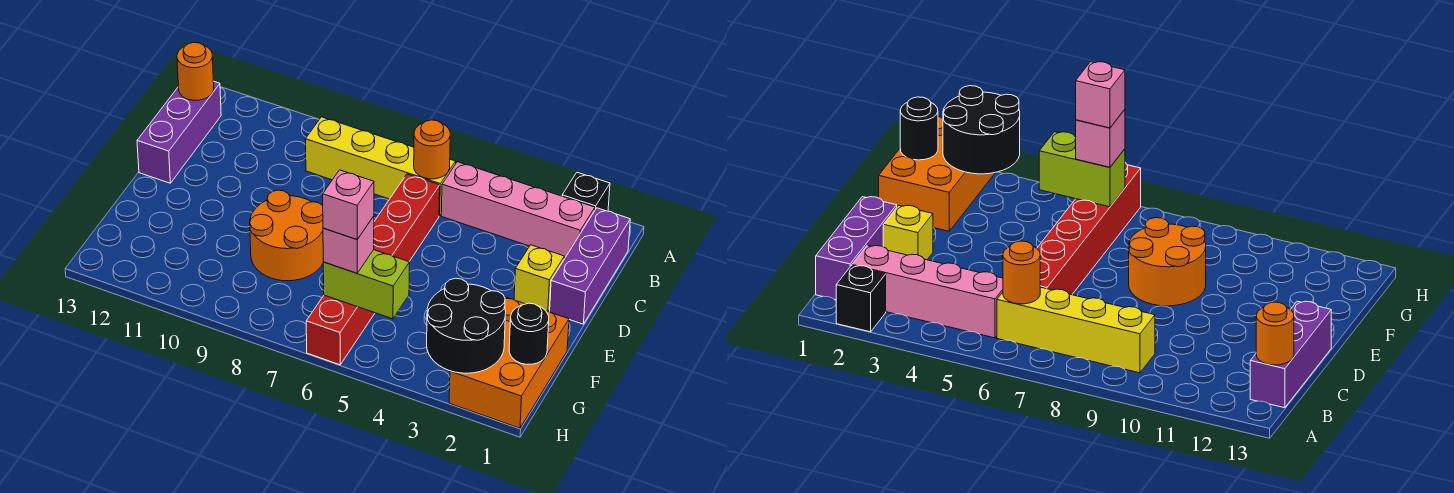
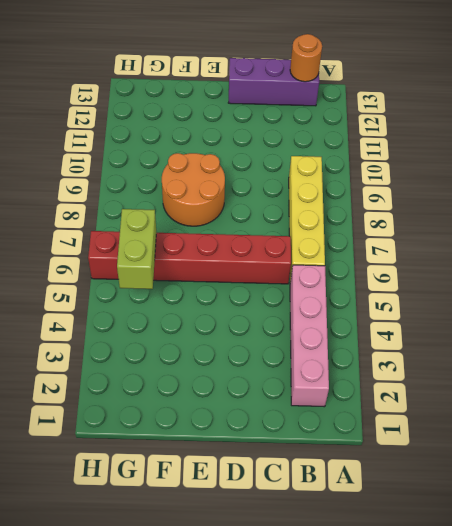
none -> black brick A2 level 1
none -> purple brick B1:D1 level 1
none -> yellow brick D2 level 1

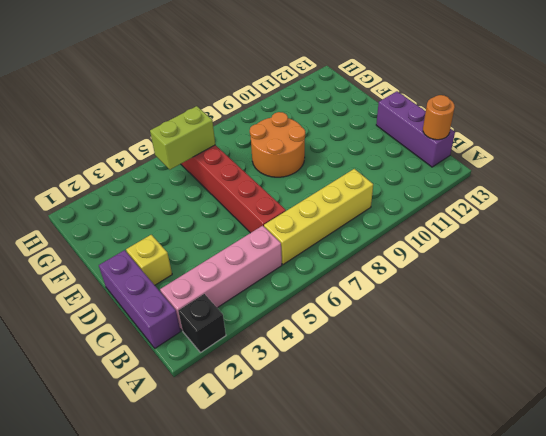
none -> orange brick F1:H2 level 1
none -> orange round brick B6 level 2
none -> black round brick G1 level 2

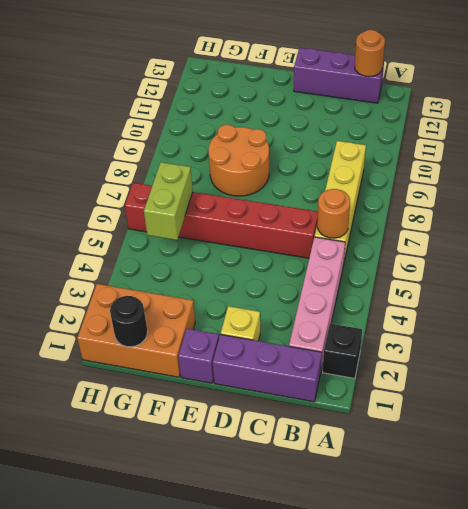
purple brick E1 level 1 -> none
none -> black round brick G2:H3 level 2
none -> pink brick G6 level 3
none -> pink brick G6 level 4

